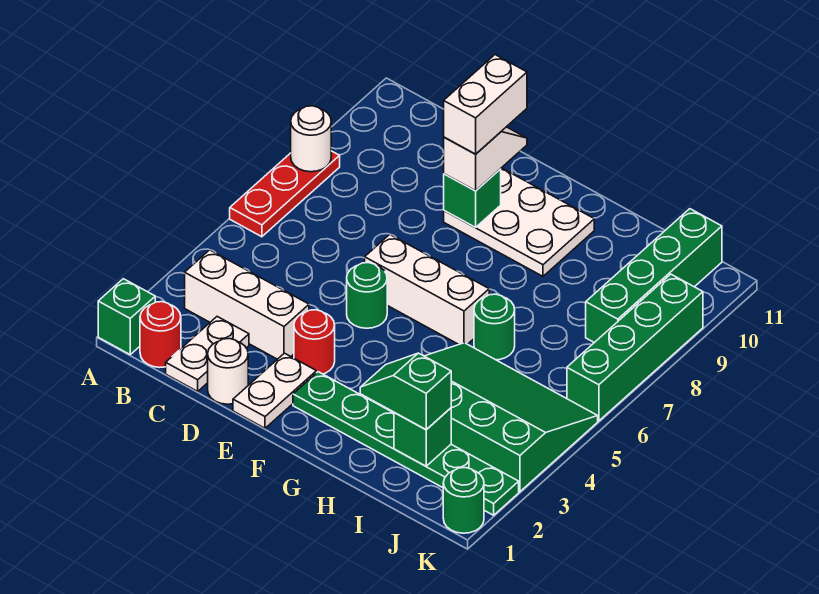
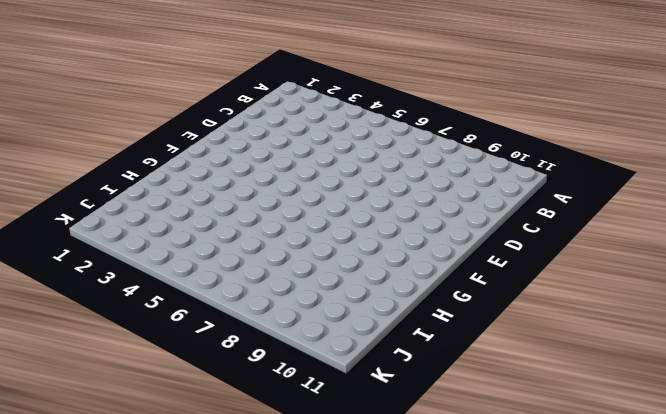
none -> green brick A1 level 1
none -> red plate A6:A8 level 1
none -> red round brick B1 level 1

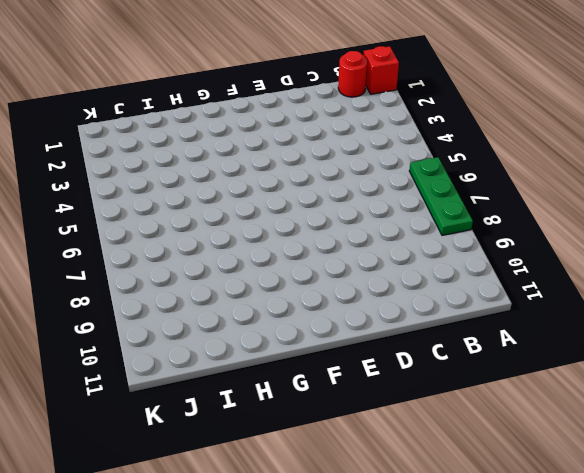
red brick A1 level 1 -> green brick A1 level 1
green plate A6:A8 level 1 -> red plate A6:A8 level 1
none -> white brick B3:D3 level 1
none -> white plate C1:C2 level 1
none -> white round brick D1 level 1

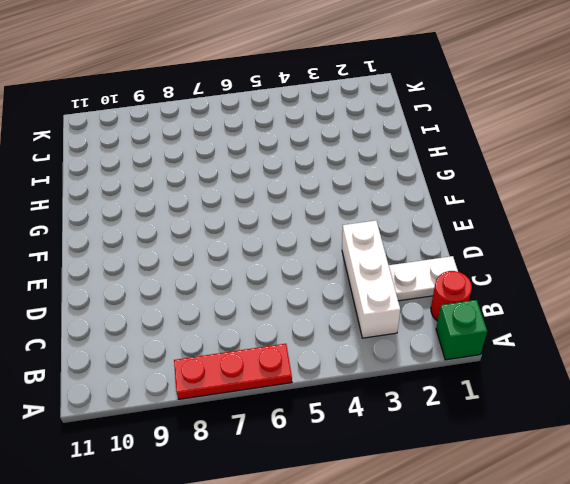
none -> white round brick D1 level 1
none -> white plate E1:E2 level 1
none -> red round brick E3 level 1

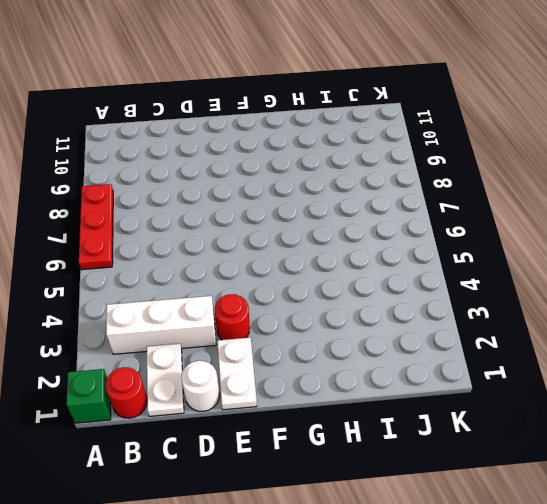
none -> green round brick E5 level 1
none -> white brick E6:G6 level 1
none -> white plate E9:G10 level 1

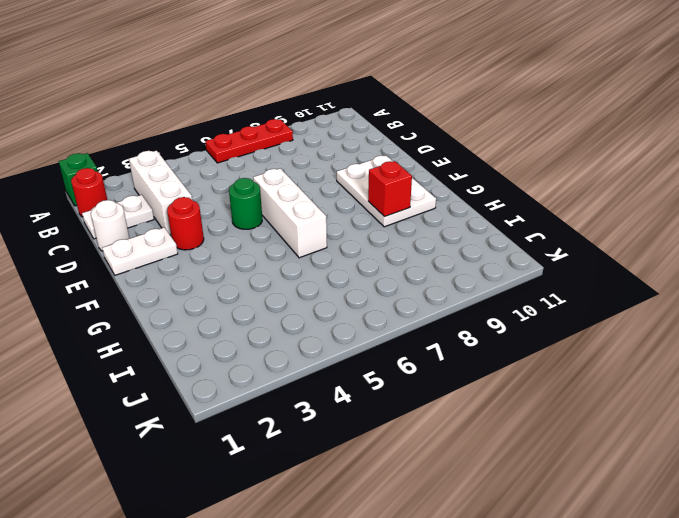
red brick G9 level 2 -> none
none -> green plate F2:K2 level 1
none -> green slope H3:K5 level 1 top 3
none -> green round brick H6 level 1

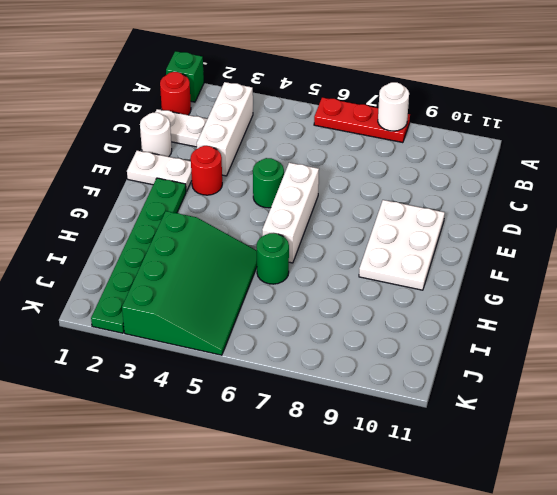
none -> green brick J8:J11 level 1
none -> green round brick K1 level 1
none -> green brick K6:K9 level 1

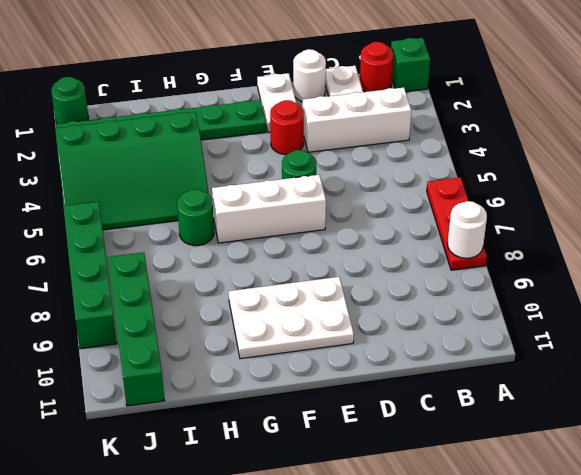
none -> green brick E9 level 2
none -> green brick I2 level 2
none -> white slope E9:E10 level 3 top 9

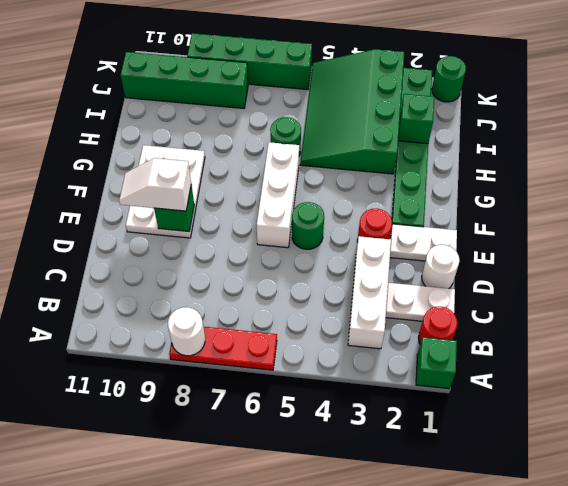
none -> green slope H2:I2 level 3 top I
none -> white brick E9:E10 level 4

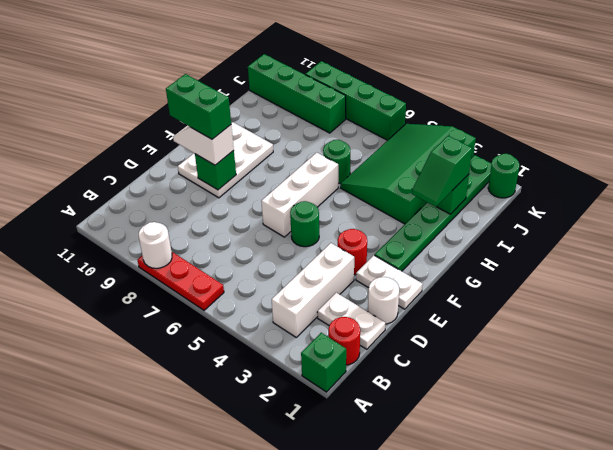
green brick E9:E10 level 4 -> white brick E9:E10 level 4

